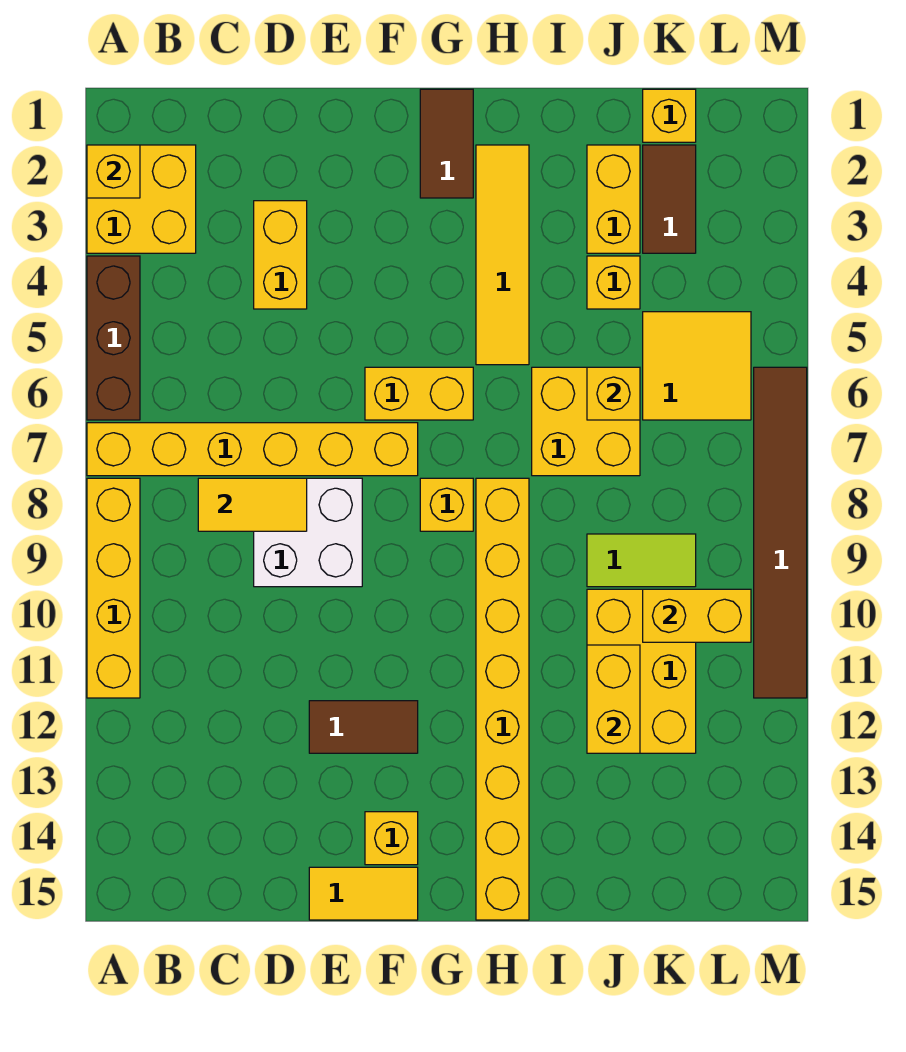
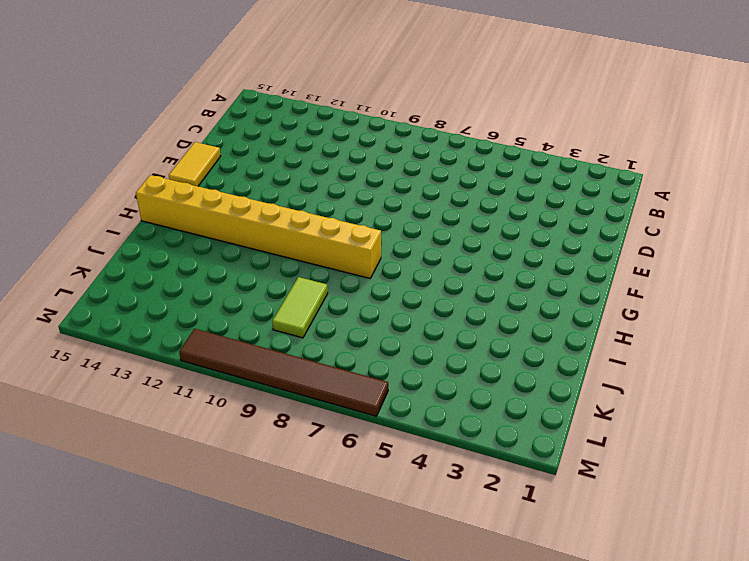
none -> yellow brick A2:B3 level 1
none -> brown brick A4:A6 level 1
none -> yellow brick A7:F7 level 1

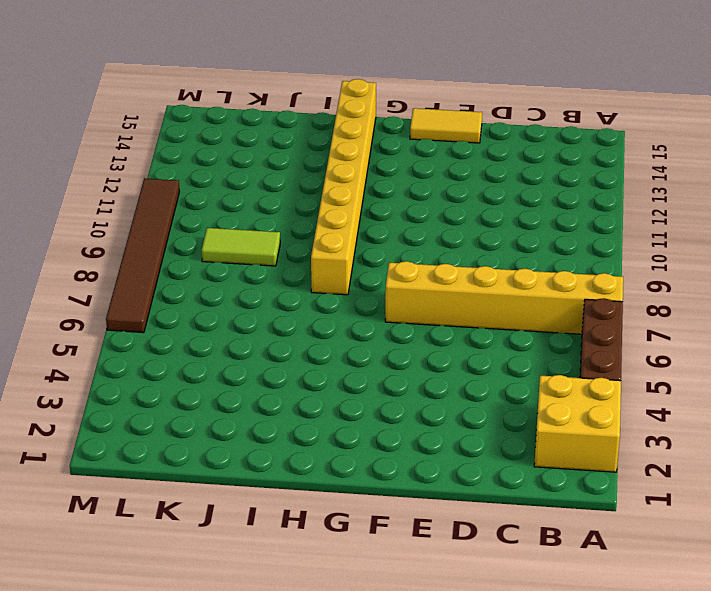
none -> yellow brick A8:A11 level 1
none -> yellow brick D3:D4 level 1
none -> white brick D8:E9 level 1

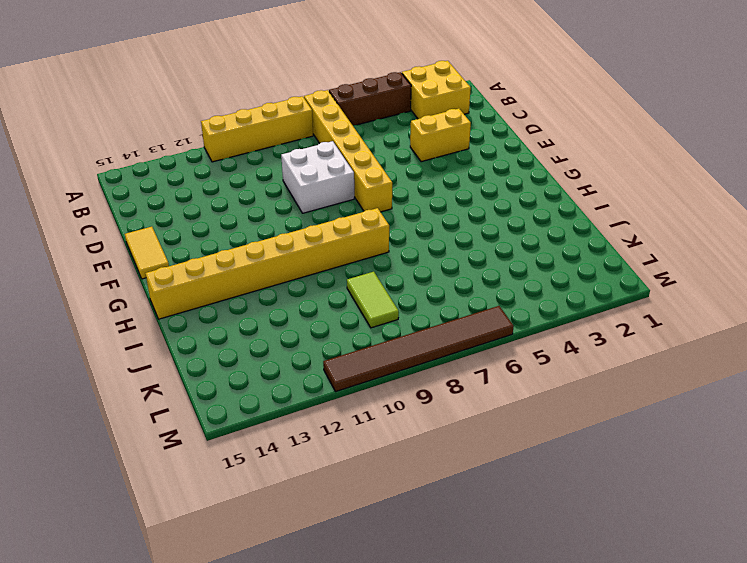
none -> brown tile E12:F12 level 1
none -> yellow brick F6:G6 level 1
none -> yellow brick F14 level 1

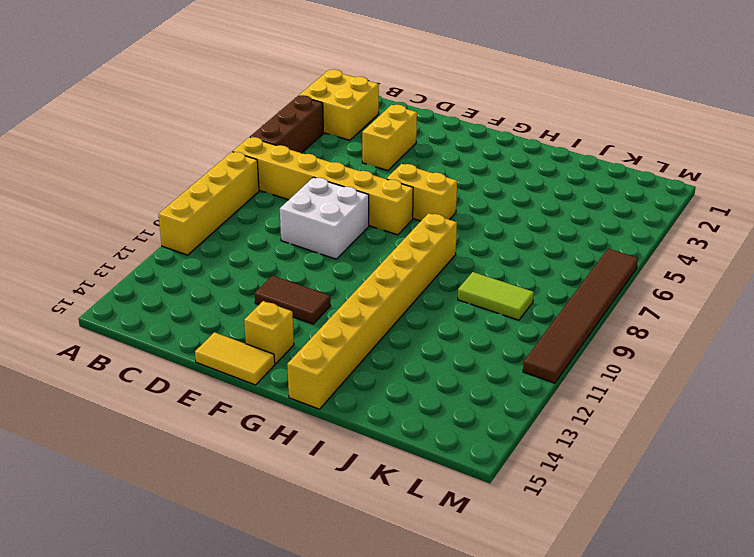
none -> brown tile G1:G2 level 1
none -> yellow brick G8 level 1
none -> yellow tile H2:H5 level 1

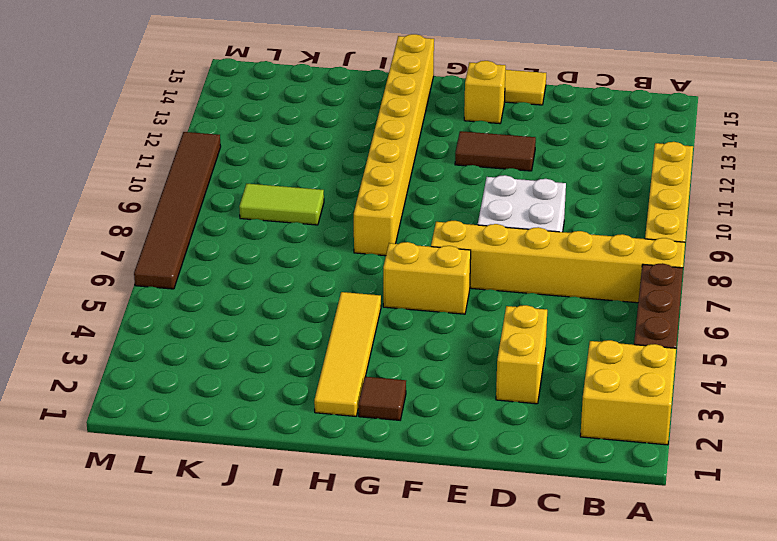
brown tile G2 level 1 -> brown tile G1:G2 level 1
none -> yellow brick G8 level 1
none -> yellow brick I6:J7 level 1
none -> yellow brick J2:J3 level 1

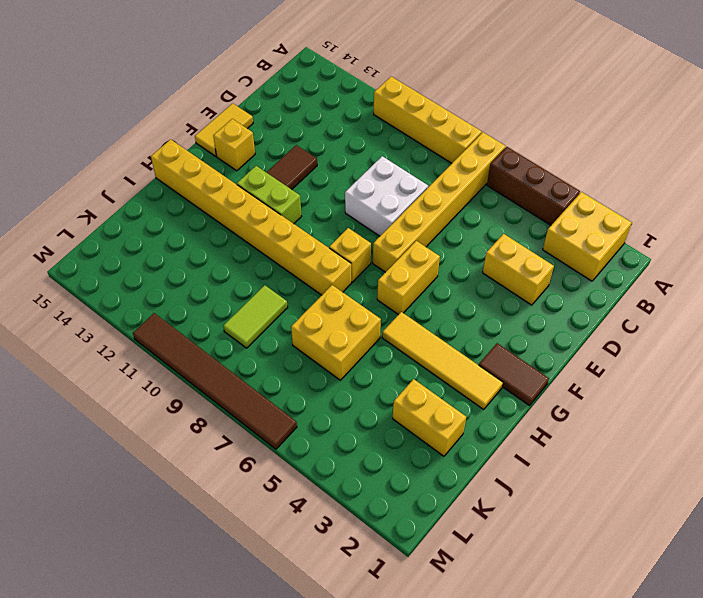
lime brick G11:G12 level 1 -> none
none -> yellow brick J4 level 1
none -> yellow brick J10:K12 level 1
none -> yellow brick K1 level 1

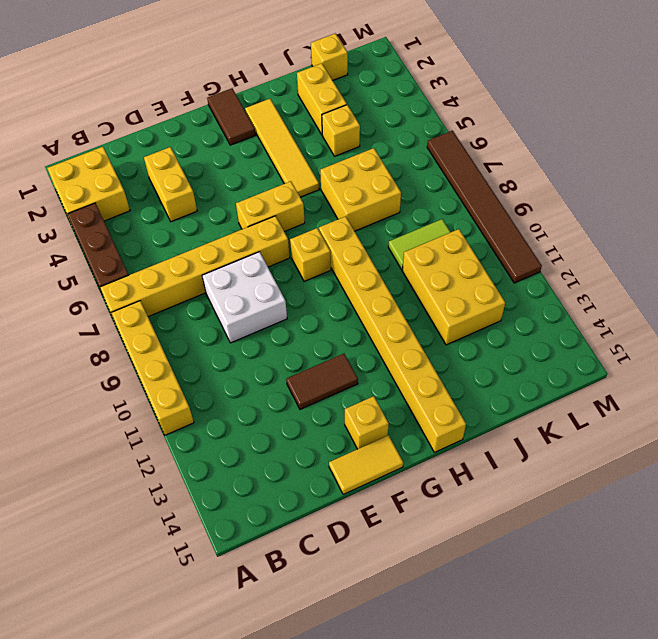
none -> brown tile K2:K3 level 1
none -> yellow tile K5:L6 level 1
none -> yellow brick A2 level 2

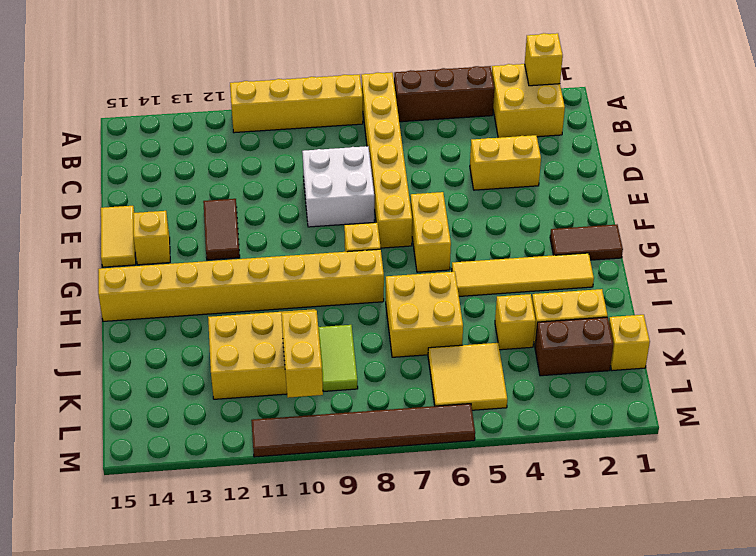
brown brick K2:K3 level 1 -> brown tile K2:K3 level 1
none -> yellow tile C8:D8 level 2
none -> yellow brick J6 level 2
none -> yellow brick J11:J12 level 2

